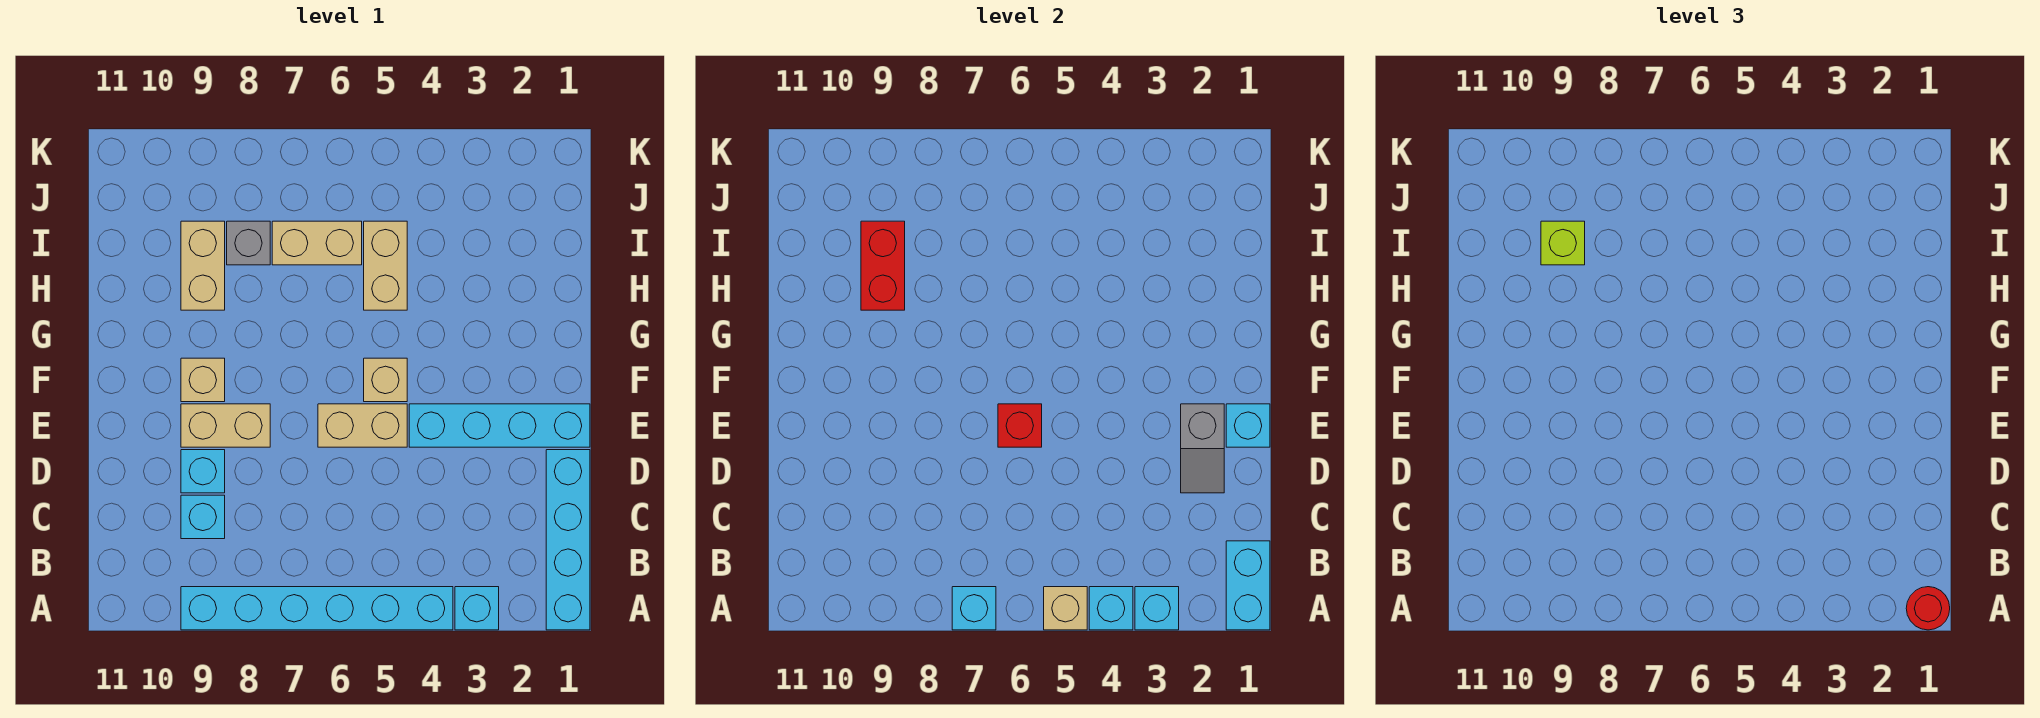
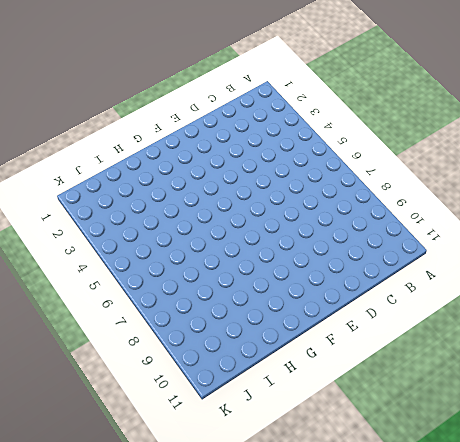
none -> cyan brick A1:D1 level 1
none -> cyan brick A3 level 1
none -> cyan brick A4:A9 level 1

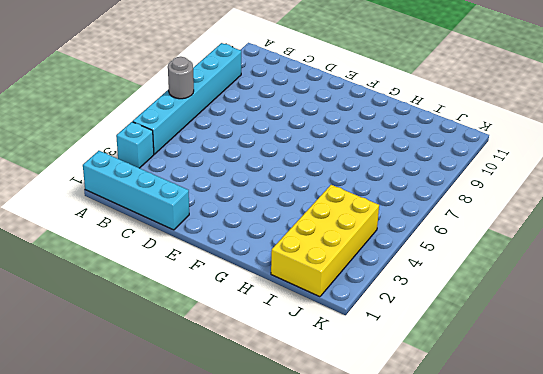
grey round brick A6 level 2 -> none
yellow brick I1:J4 level 1 -> none
none -> cyan brick C9 level 1
none -> cyan brick D9 level 1
none -> cyan brick E1:E4 level 1

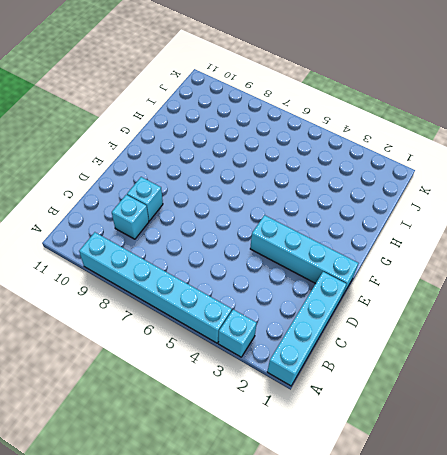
none -> tan brick E5:E6 level 1
none -> tan brick E8:E9 level 1
none -> tan brick F5 level 1

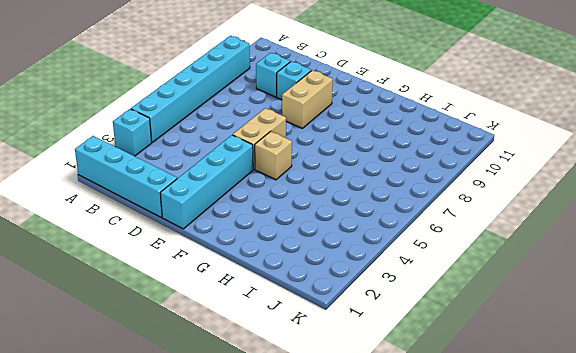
none -> tan brick F9 level 1
none -> tan brick H5:I5 level 1
none -> tan brick H9:I9 level 1

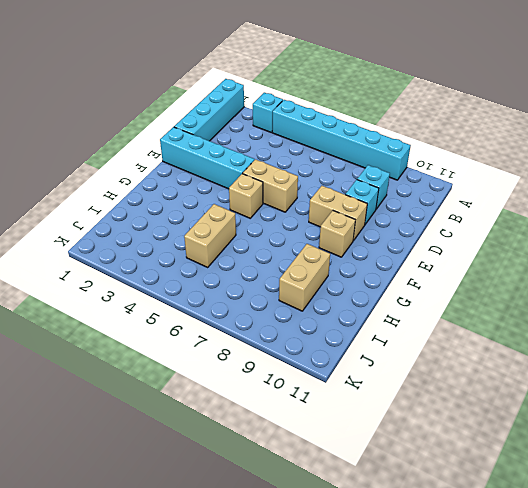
none -> tan brick I6:I7 level 1
none -> grey brick I8 level 1
none -> cyan brick A1:B1 level 2

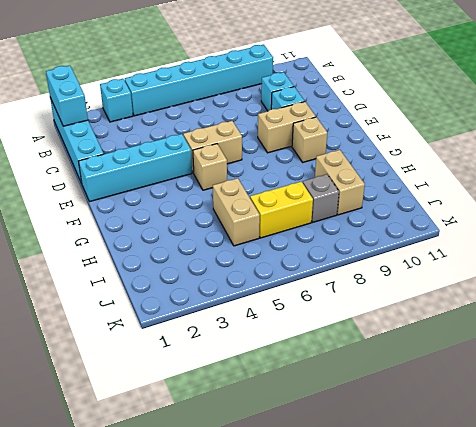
yellow brick I6:I7 level 1 -> tan brick I6:I7 level 1
none -> cyan brick A3 level 2
none -> cyan brick A4 level 2
none -> tan brick A5 level 2

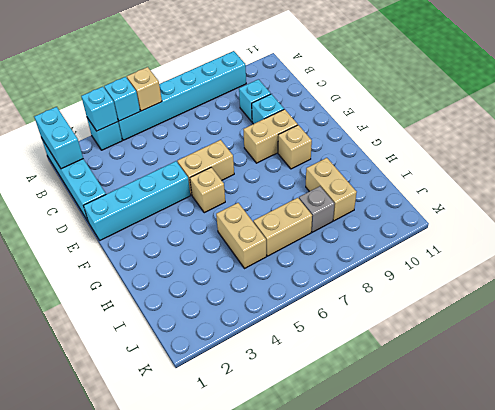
none -> cyan brick A7 level 2
none -> grey slope D2:E2 level 2 top E
none -> cyan brick E1 level 2

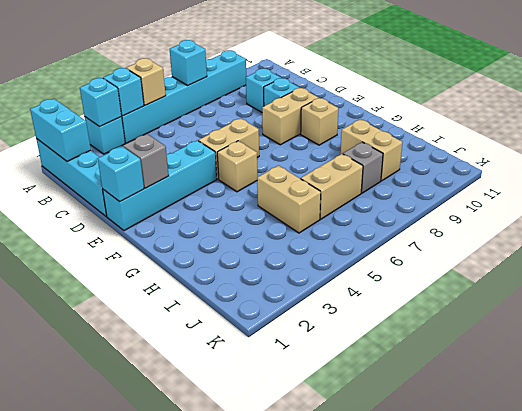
none -> red brick E6 level 2
none -> red brick H9:I9 level 2
none -> red round brick A1 level 3

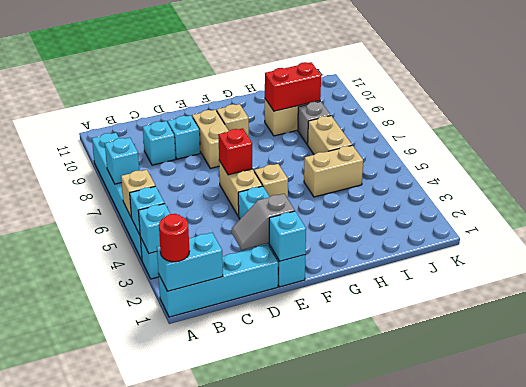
none -> lime brick I9 level 3

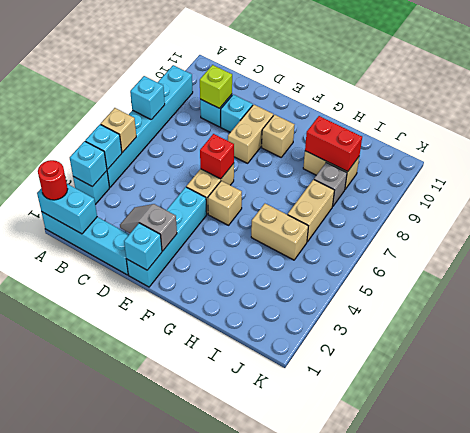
lime brick C9 level 2 -> lime brick I9 level 3

